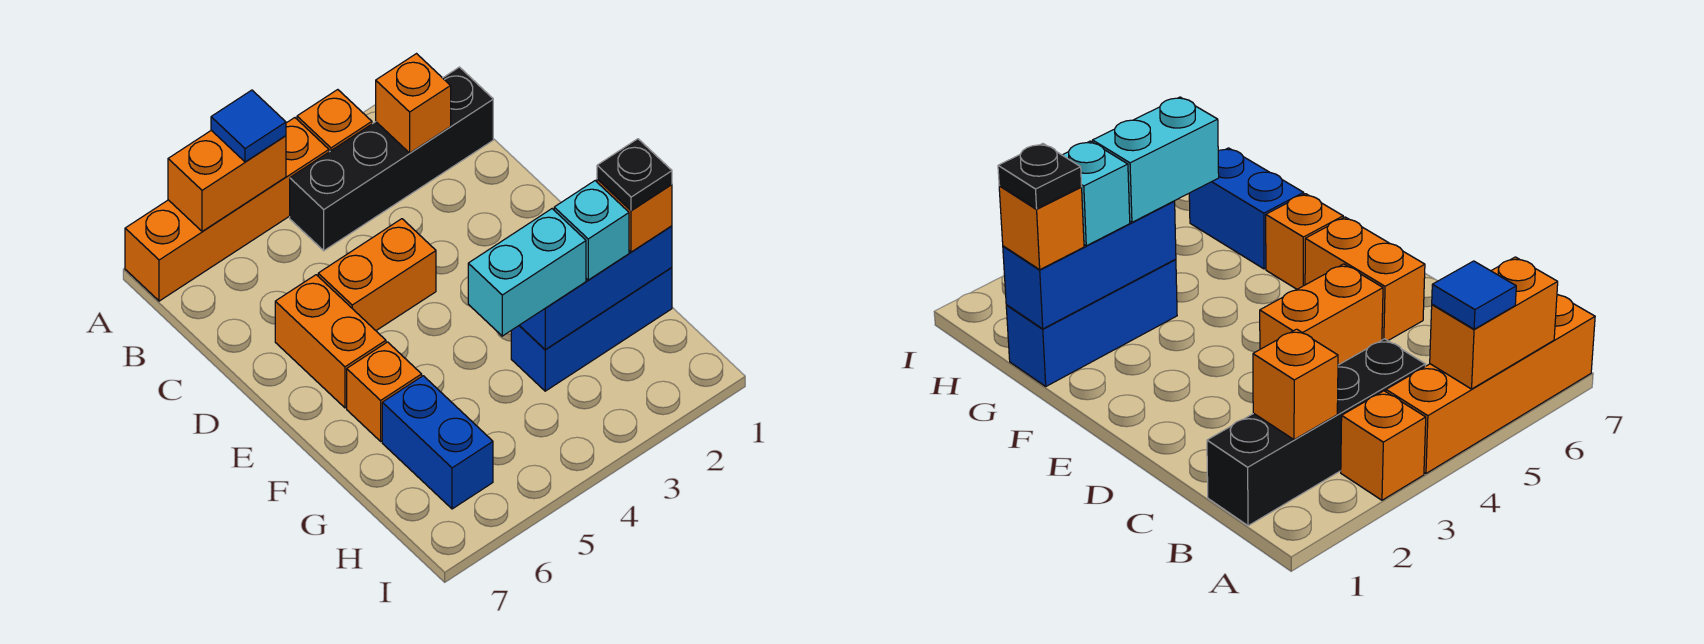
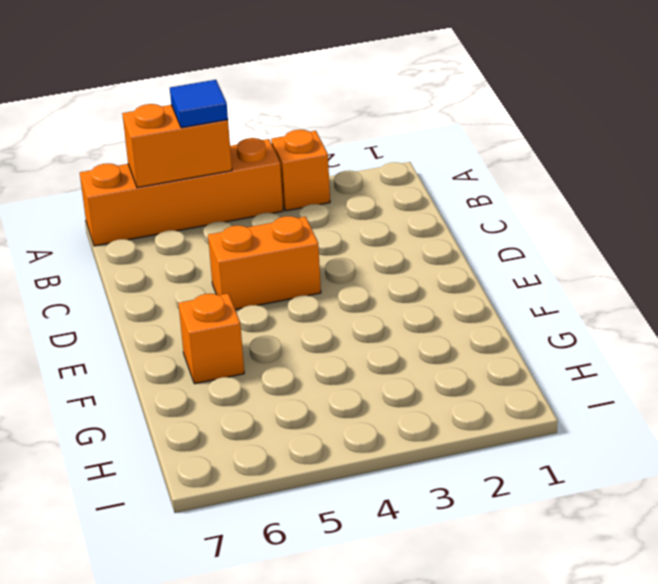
none -> black brick B1:B4 level 1
none -> orange brick D6:E6 level 1
none -> blue brick G1:G3 level 1

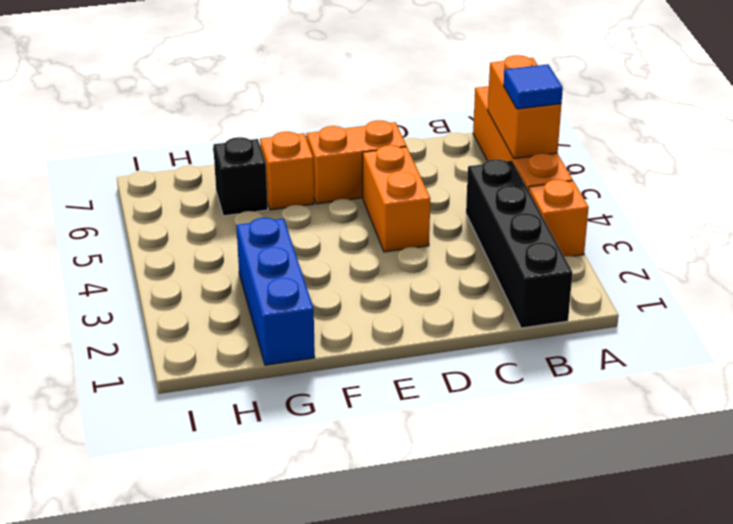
black brick G6 level 1 -> blue brick G6:H6 level 1
none -> orange brick B2 level 2
none -> blue brick G1:G3 level 2
none -> orange brick G1 level 3

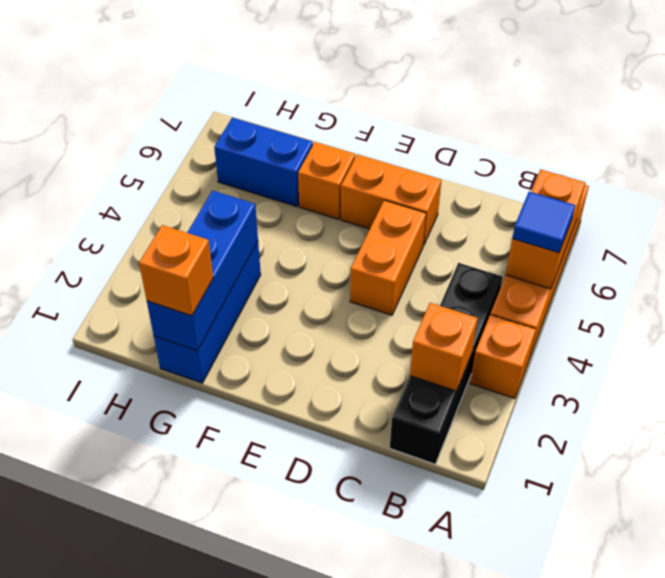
none -> cyan brick G2 level 3
none -> cyan brick G3:G4 level 3
none -> black plate G1 level 4

